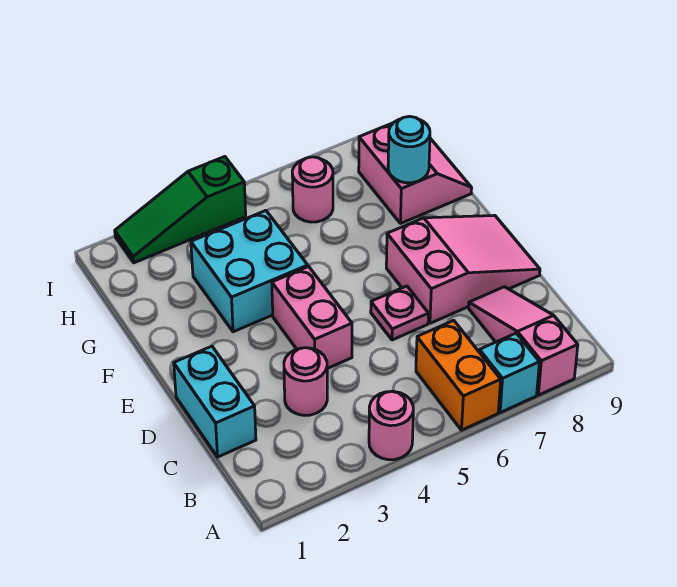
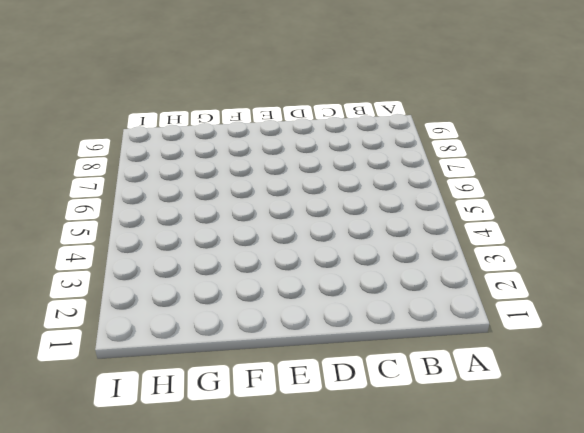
none -> pink round brick A4 level 1
none -> orange brick A6:B6 level 1
none -> cyan brick A7 level 1

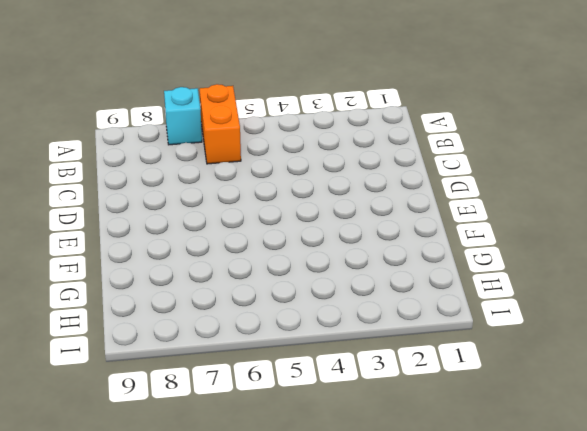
none -> pink round brick A4 level 1
none -> pink slope A8:C8 level 1 top A
none -> cyan brick C1:D1 level 1

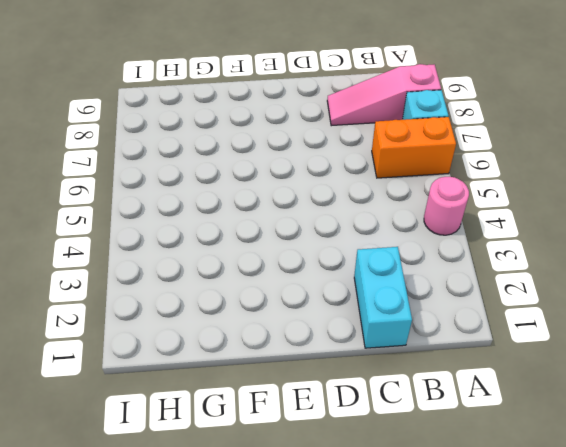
cyan brick C1:C2 level 1 -> cyan brick C1:D1 level 1
none -> pink round brick C3 level 1
none -> pink brick D4:E4 level 1
none -> pink plate D6 level 1

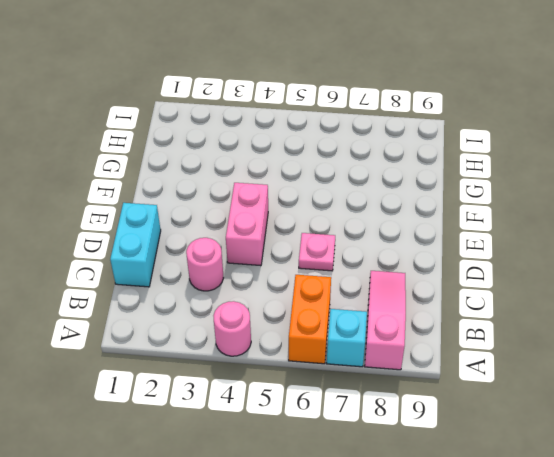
none -> pink slope D7:E9 level 1 top 7
none -> cyan brick F3:G4 level 1
none -> pink slope G8:H9 level 1 top 8

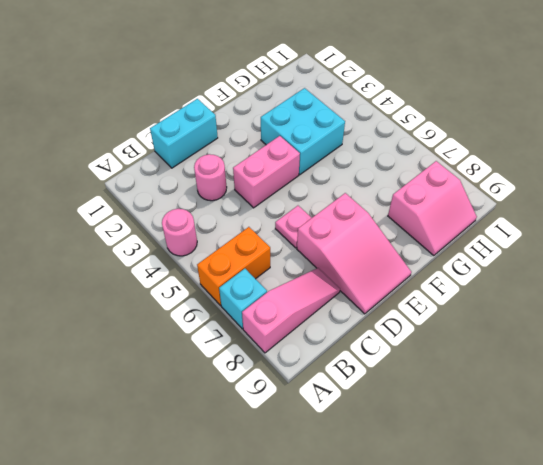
none -> pink round brick H6 level 1
none -> green slope I2:I4 level 1 top 4
none -> cyan round brick G8 level 2

